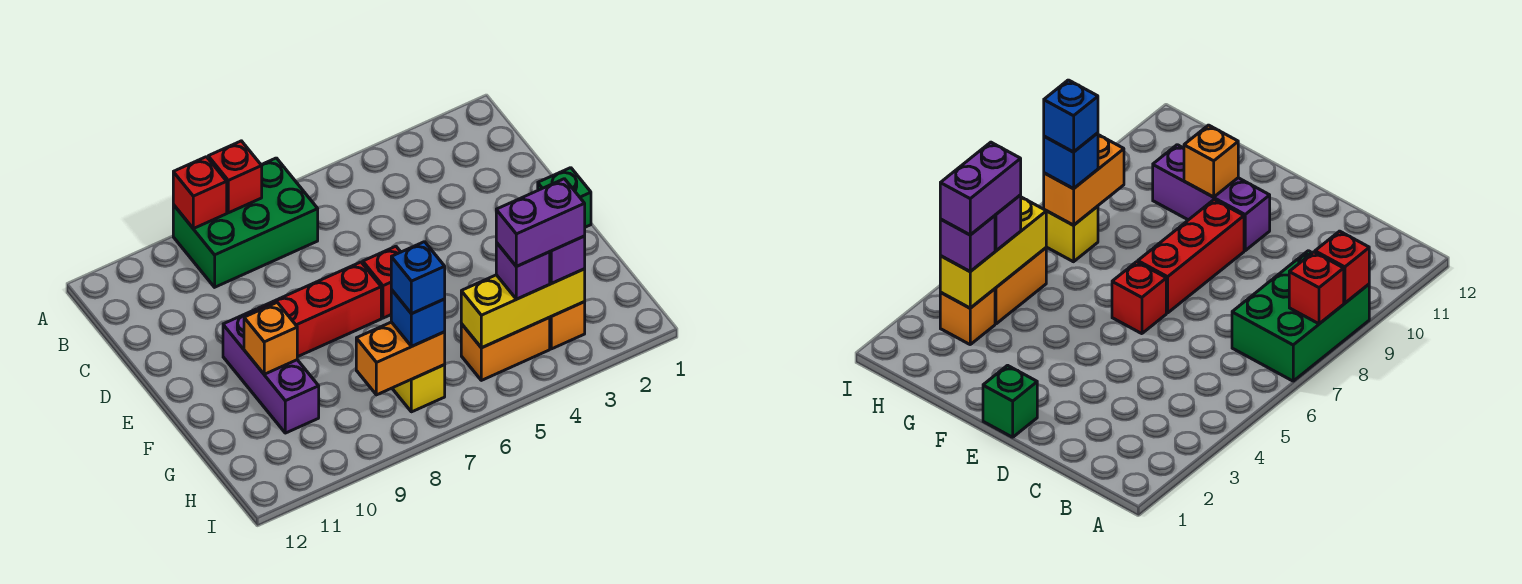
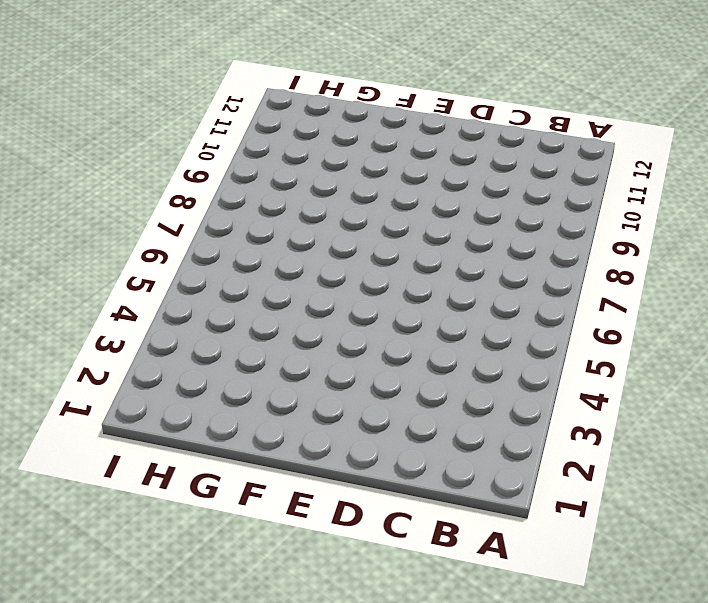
none -> green brick A7:B9 level 1
none -> green brick E1 level 1
none -> red brick E6 level 1

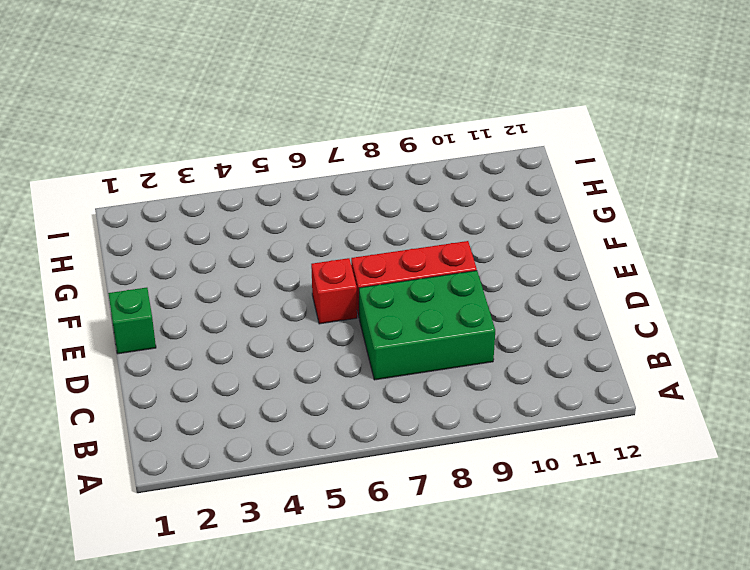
green brick C7:D9 level 1 -> green brick A7:B9 level 1
none -> purple brick E10:G10 level 1
none -> orange brick H3 level 1
none -> orange brick H4:H5 level 1

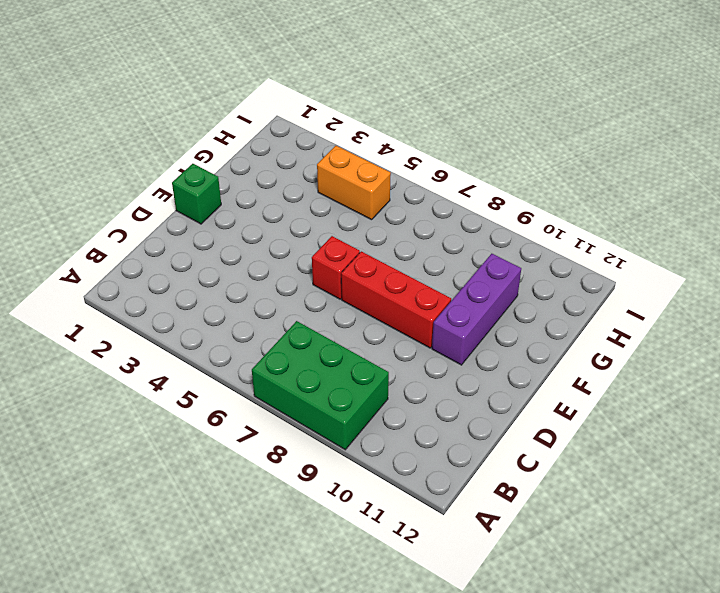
none -> orange brick H3 level 1
none -> yellow brick H7 level 1
none -> red brick A8 level 2

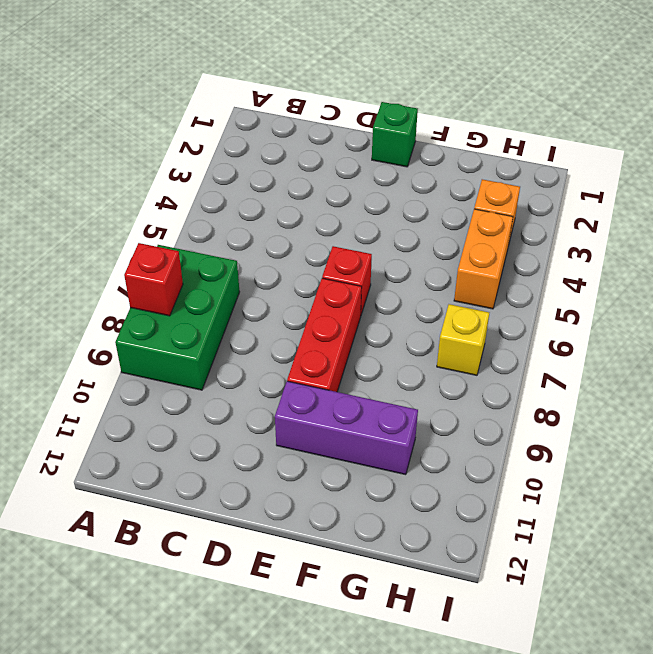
none -> red brick A9 level 2
none -> orange brick F10 level 2
none -> yellow brick H3:H5 level 2

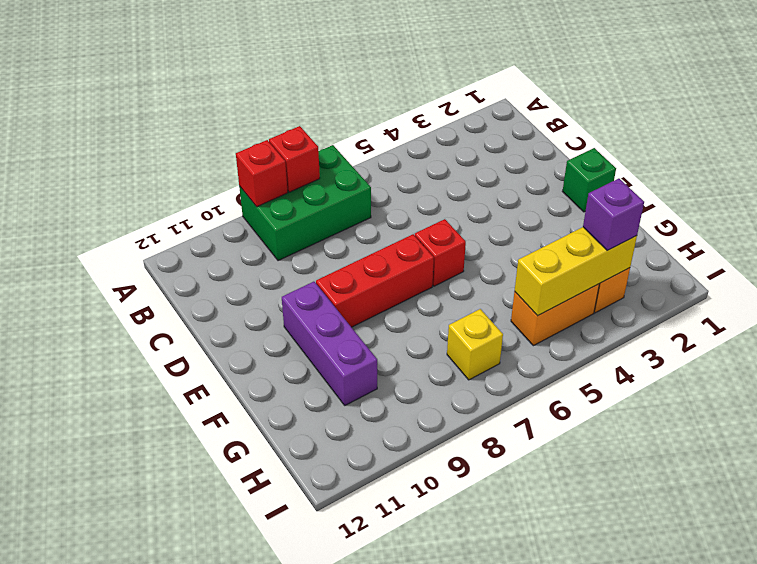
none -> orange brick F10 level 2
none -> orange brick H7:H8 level 2
none -> purple brick H4 level 3

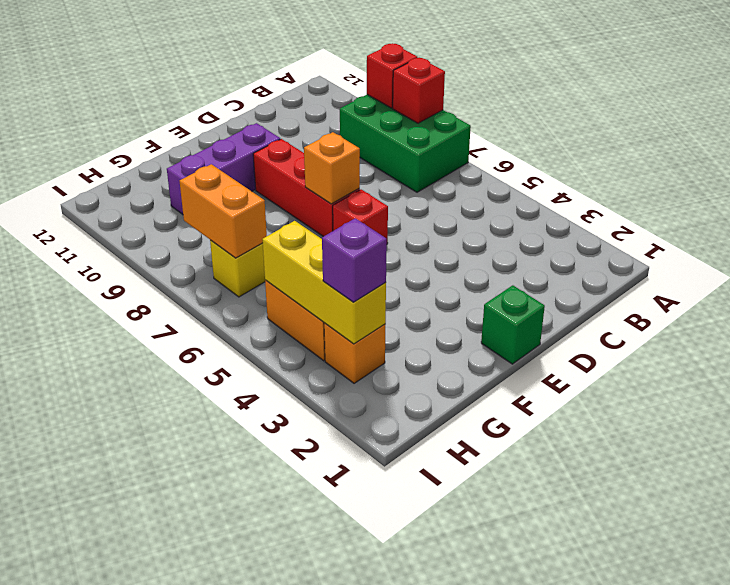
orange brick E7 level 2 -> orange brick F10 level 2
none -> purple brick H4 level 3
none -> blue brick H7 level 3
none -> purple brick H3:H4 level 4

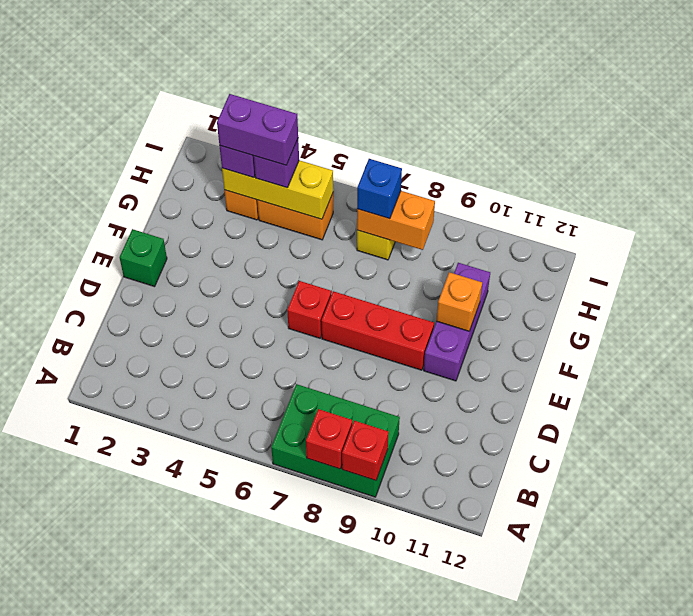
none -> blue brick H7 level 4

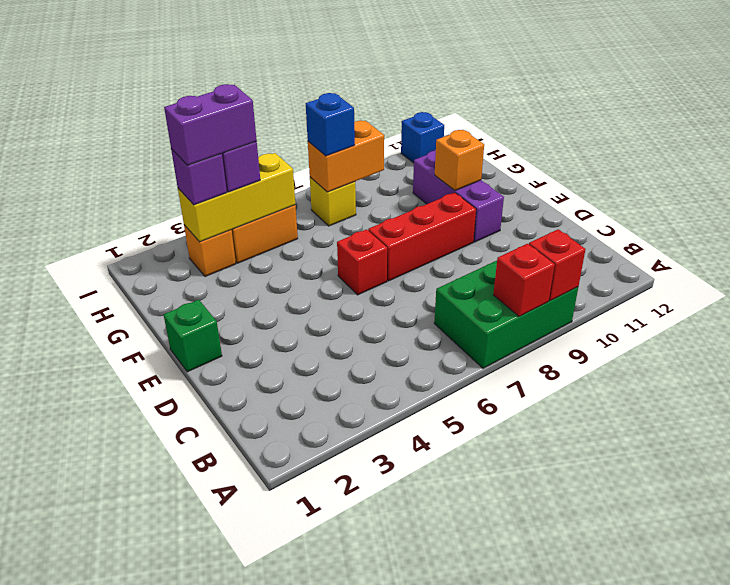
blue brick I11 level 1 -> blue brick H7 level 4

